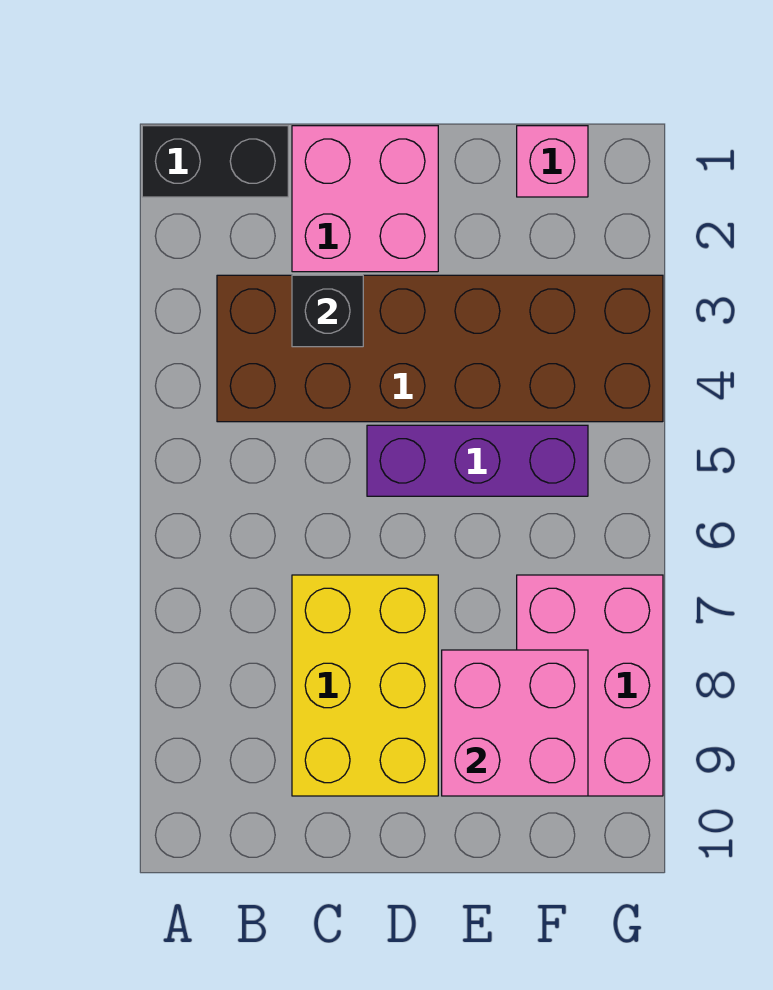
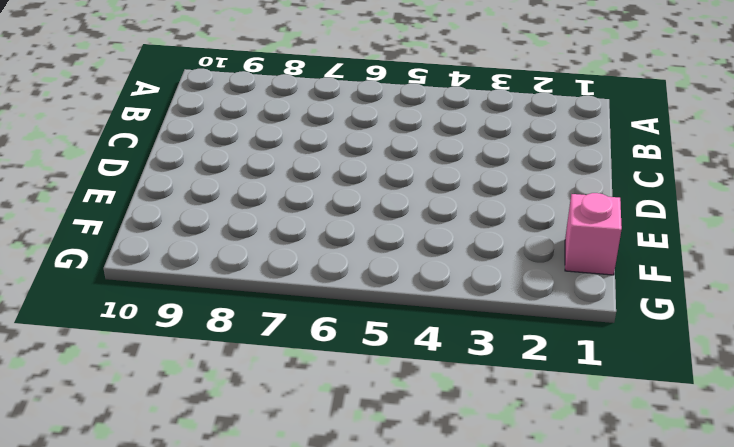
none -> black brick A1:B1 level 1
none -> brown brick B3:G4 level 1

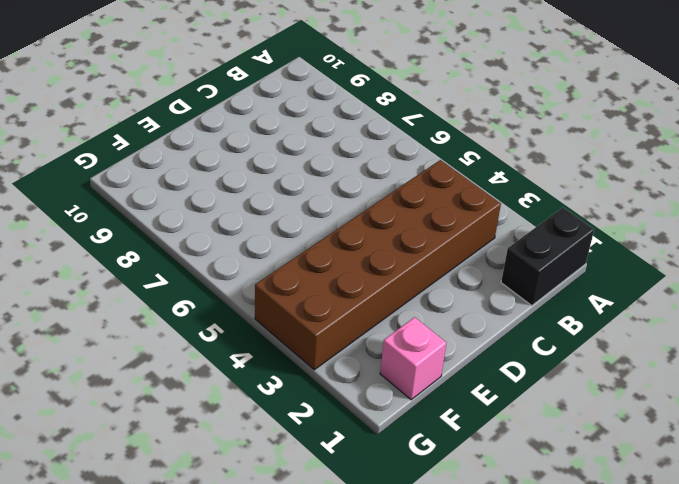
none -> pink brick C1:D2 level 1
none -> yellow brick C7:D9 level 1

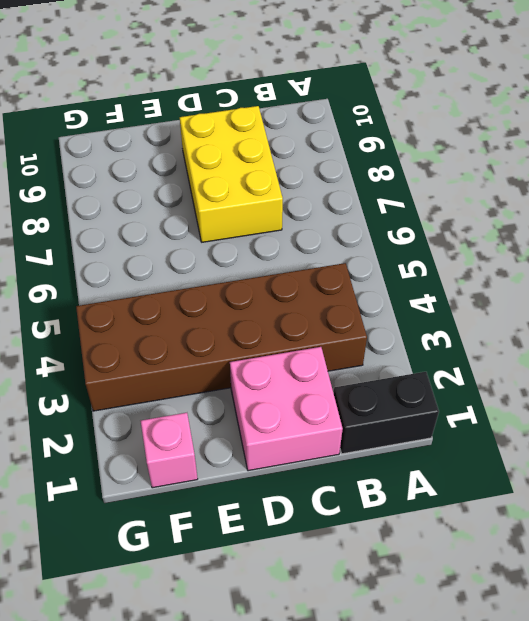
none -> purple brick D5:F5 level 1
none -> pink brick F7:G9 level 1

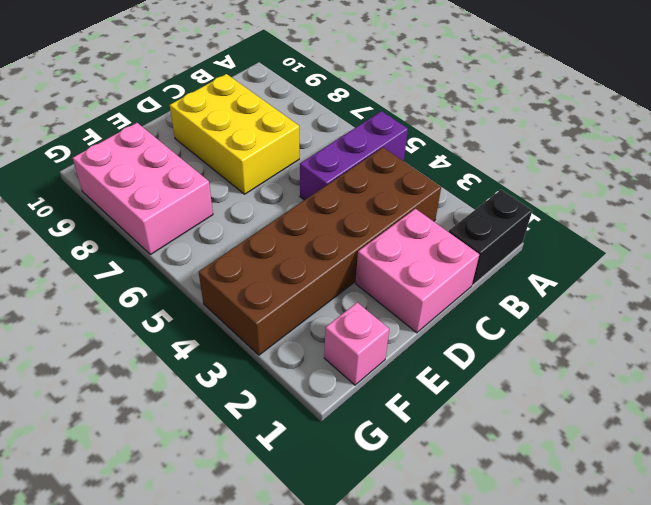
purple brick A5:C5 level 1 -> purple brick D5:F5 level 1
none -> black brick C3 level 2
none -> pink brick E8:F9 level 2

